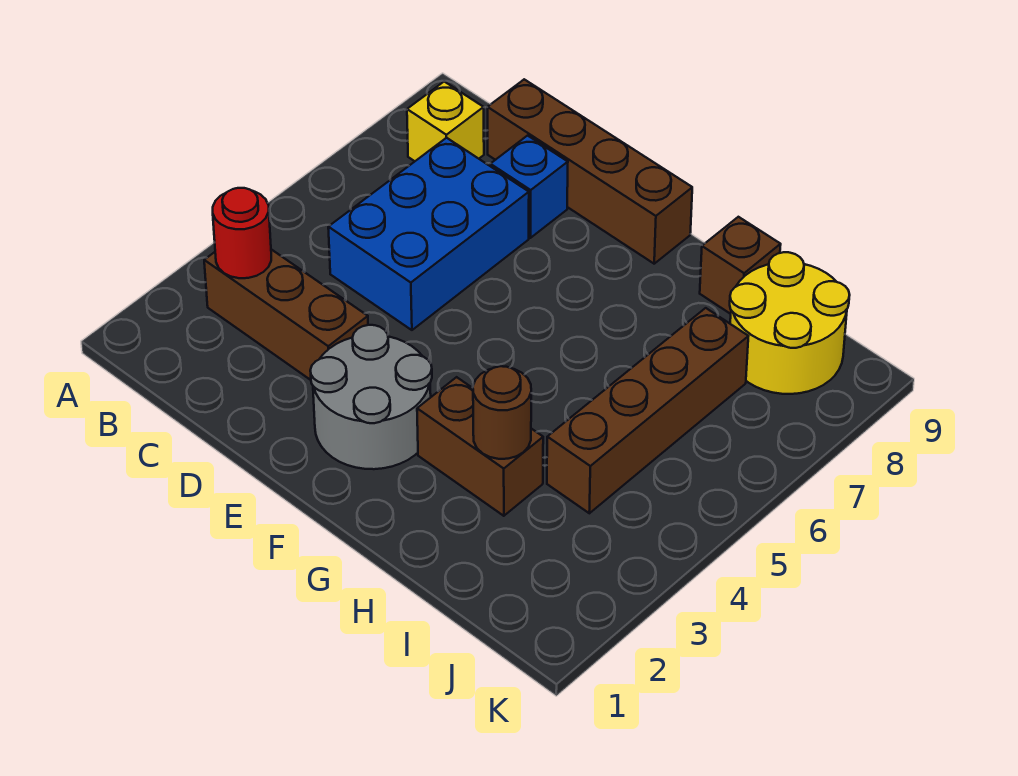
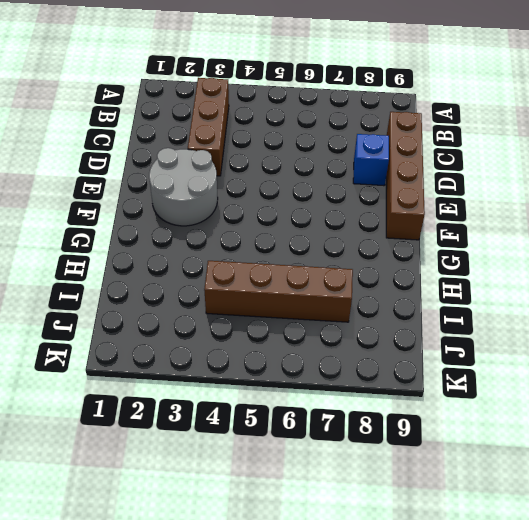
none -> yellow brick B8 level 1
none -> blue brick C5:D7 level 1
none -> brown brick G3:H3 level 1

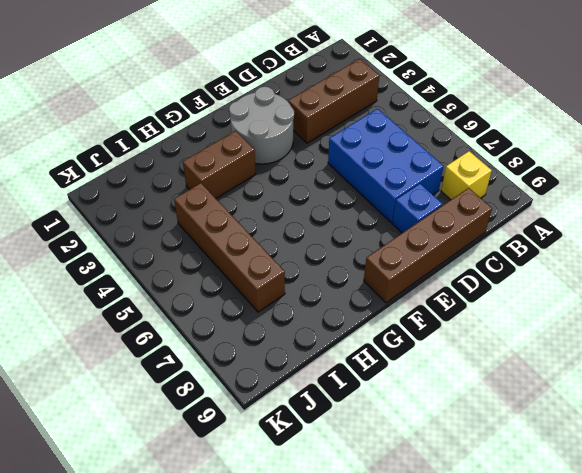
none -> brown brick H9 level 1
none -> yellow round brick I8:J9 level 1
none -> red round brick B3 level 2

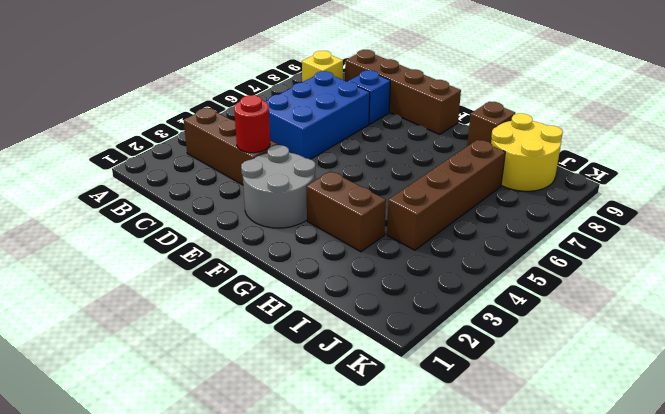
red round brick D3 level 2 -> red round brick B3 level 2
none -> brown round brick H3 level 2

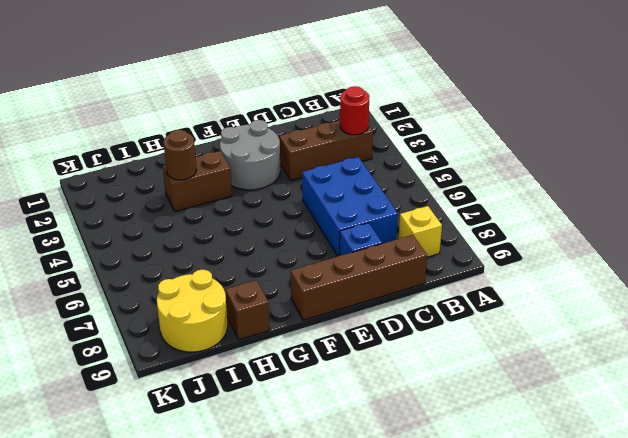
none -> brown brick I4:I7 level 1

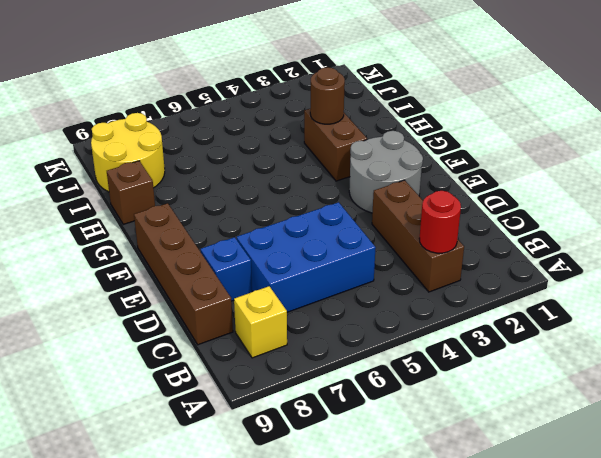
none -> brown brick I4:I7 level 1

